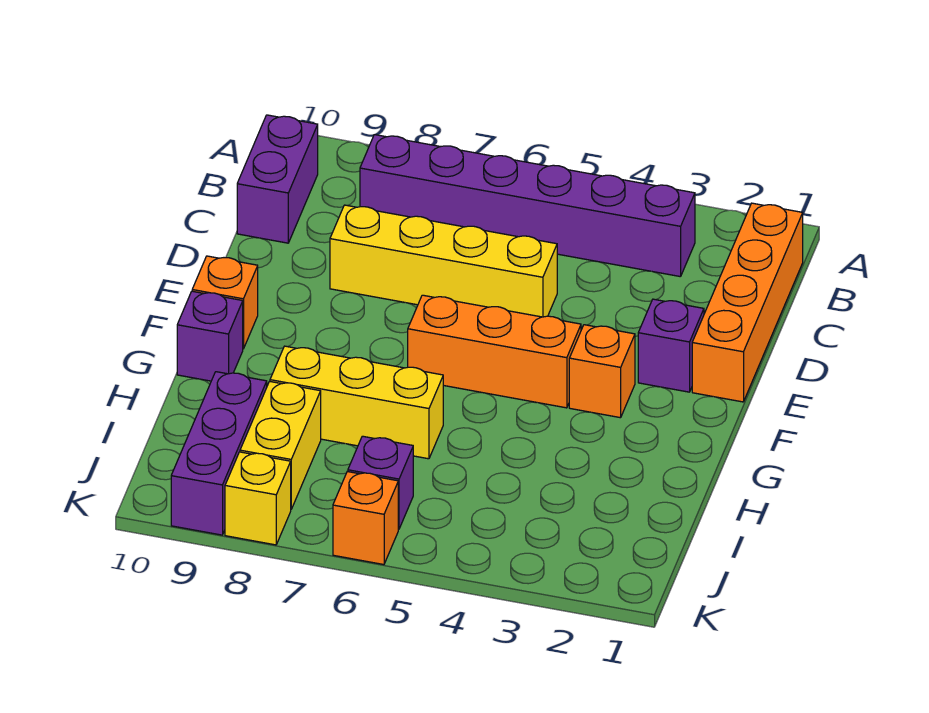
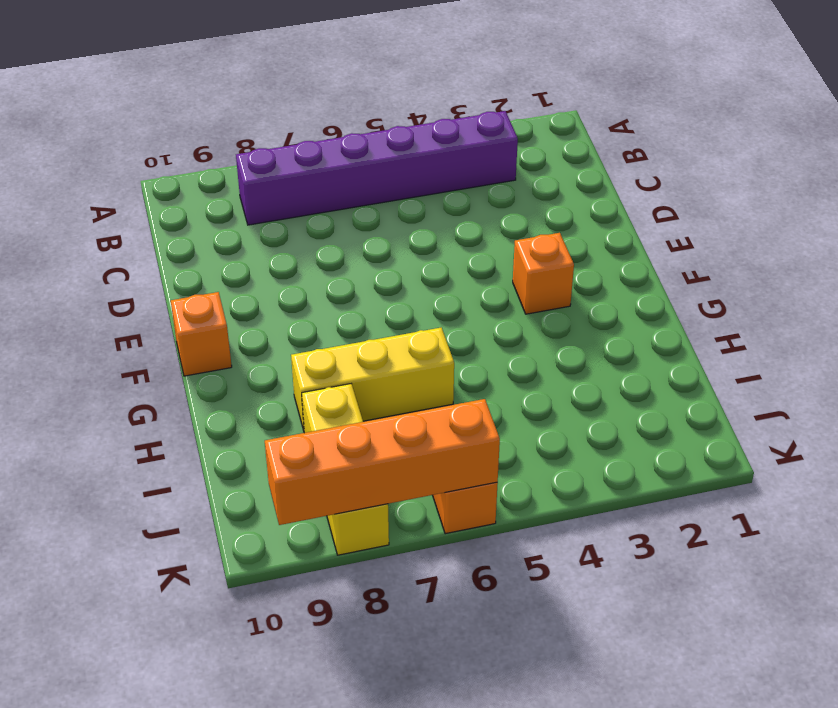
orange brick K6:K9 level 2 -> orange brick B1:E1 level 1
none -> purple brick B10:C10 level 1
none -> yellow brick D5:D8 level 1
none -> purple brick E2 level 1

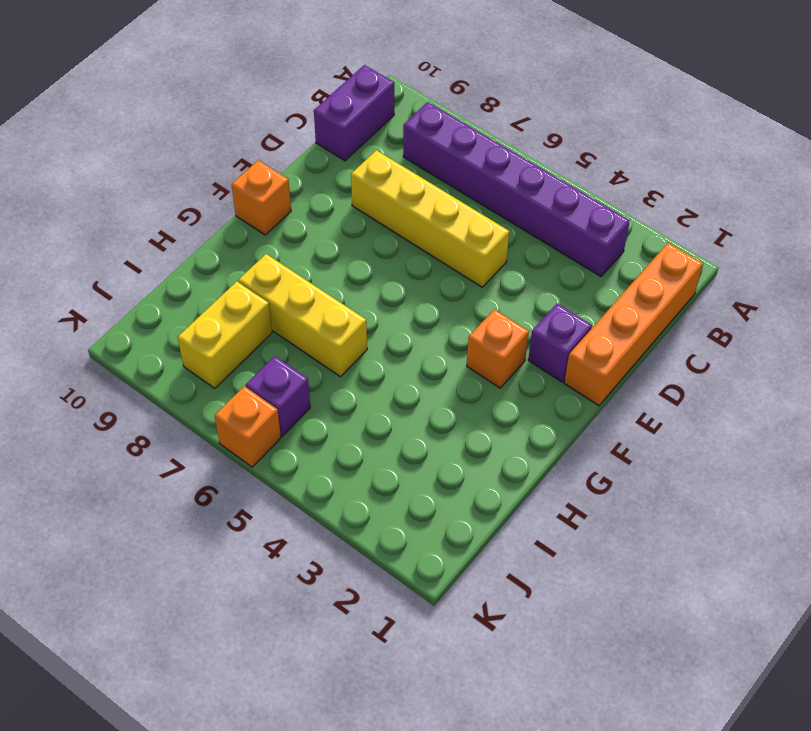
none -> orange brick F4:F6 level 1
none -> purple brick G10 level 1
none -> purple brick I9:K9 level 1

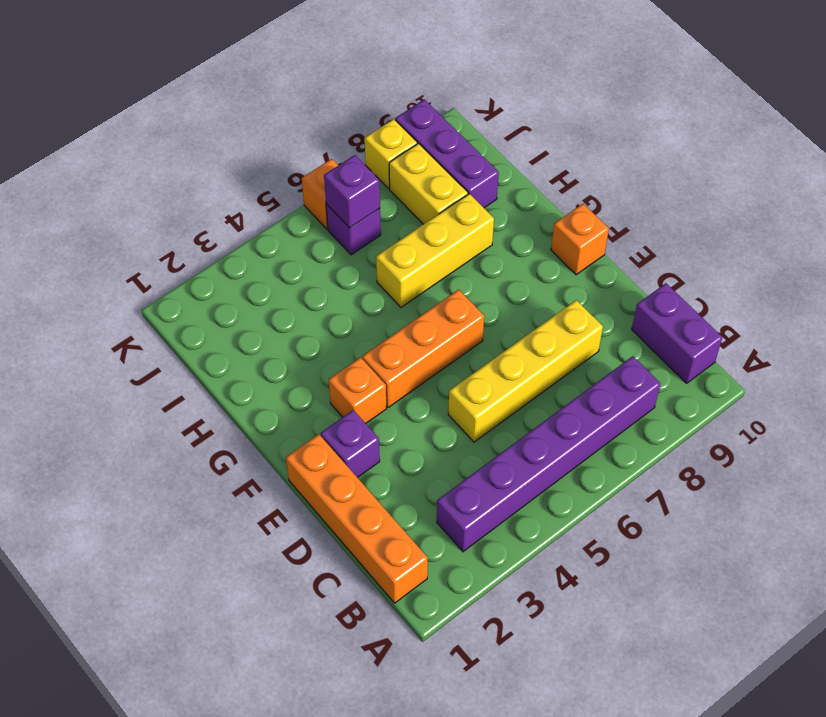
purple brick J6 level 2 -> purple brick G10 level 1

